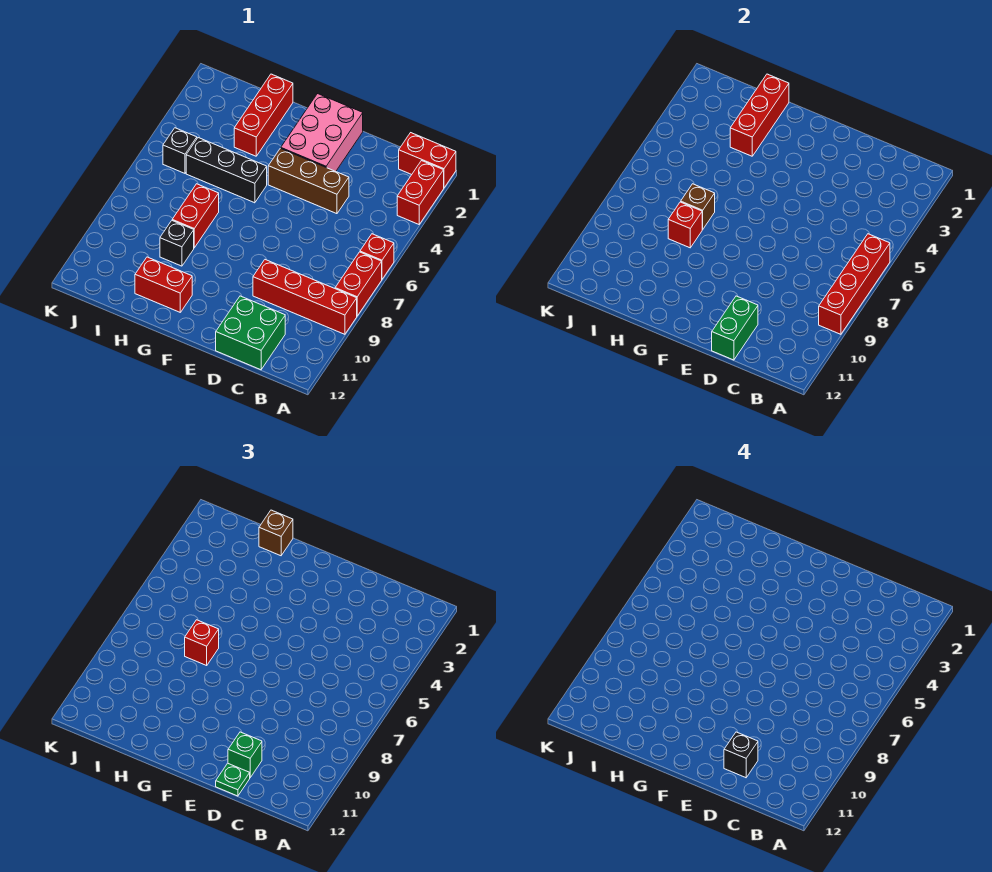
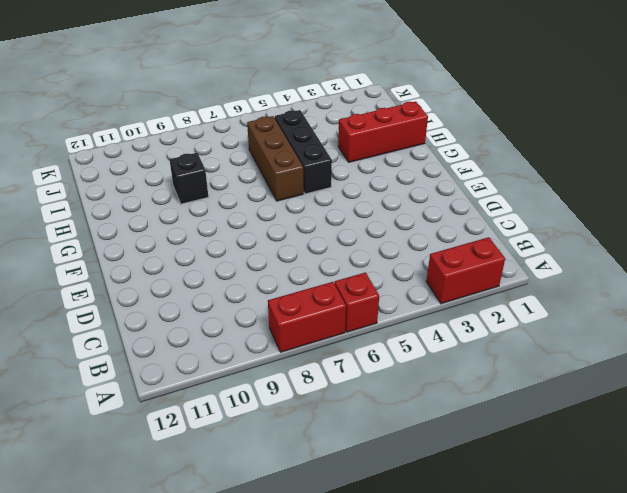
brown brick G6:I6 level 1 -> brown brick D4:F4 level 1
none -> red brick A1:B1 level 1
none -> red brick A9:D9 level 1
none -> green brick C11:D12 level 1

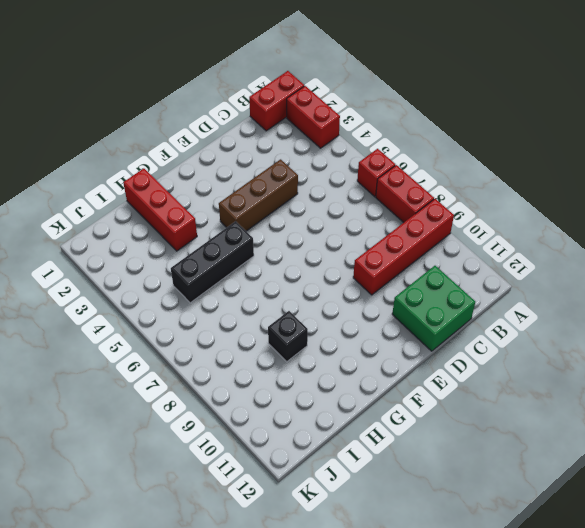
none -> pink brick E1:F3 level 1
none -> red brick G11:H11 level 1
none -> red brick H7:H8 level 1

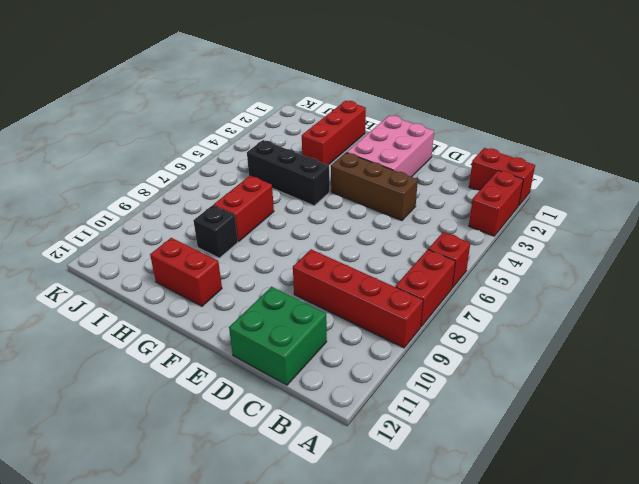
none -> black brick J5 level 1
none -> red brick A6:A9 level 2
none -> green brick D11:D12 level 2

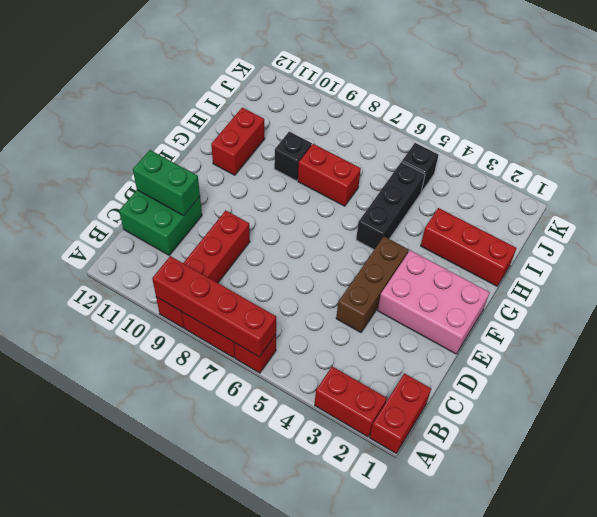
none -> red brick H1:H3 level 2
none -> brown brick H7 level 2
none -> red brick H8 level 2

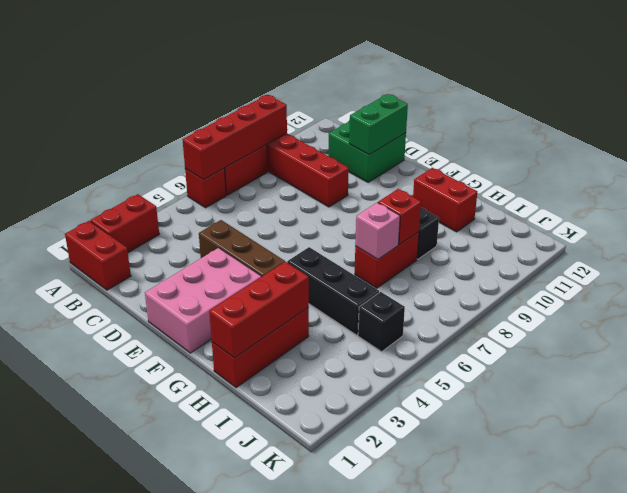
pink brick H7 level 2 -> brown brick H7 level 2
none -> green brick D11 level 3
none -> green plate D12 level 3
none -> brown brick H1 level 3

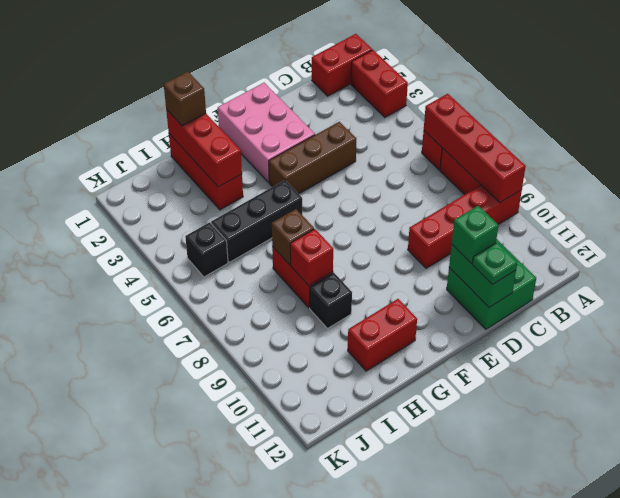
none -> red brick H7 level 3
none -> black brick D11 level 4

